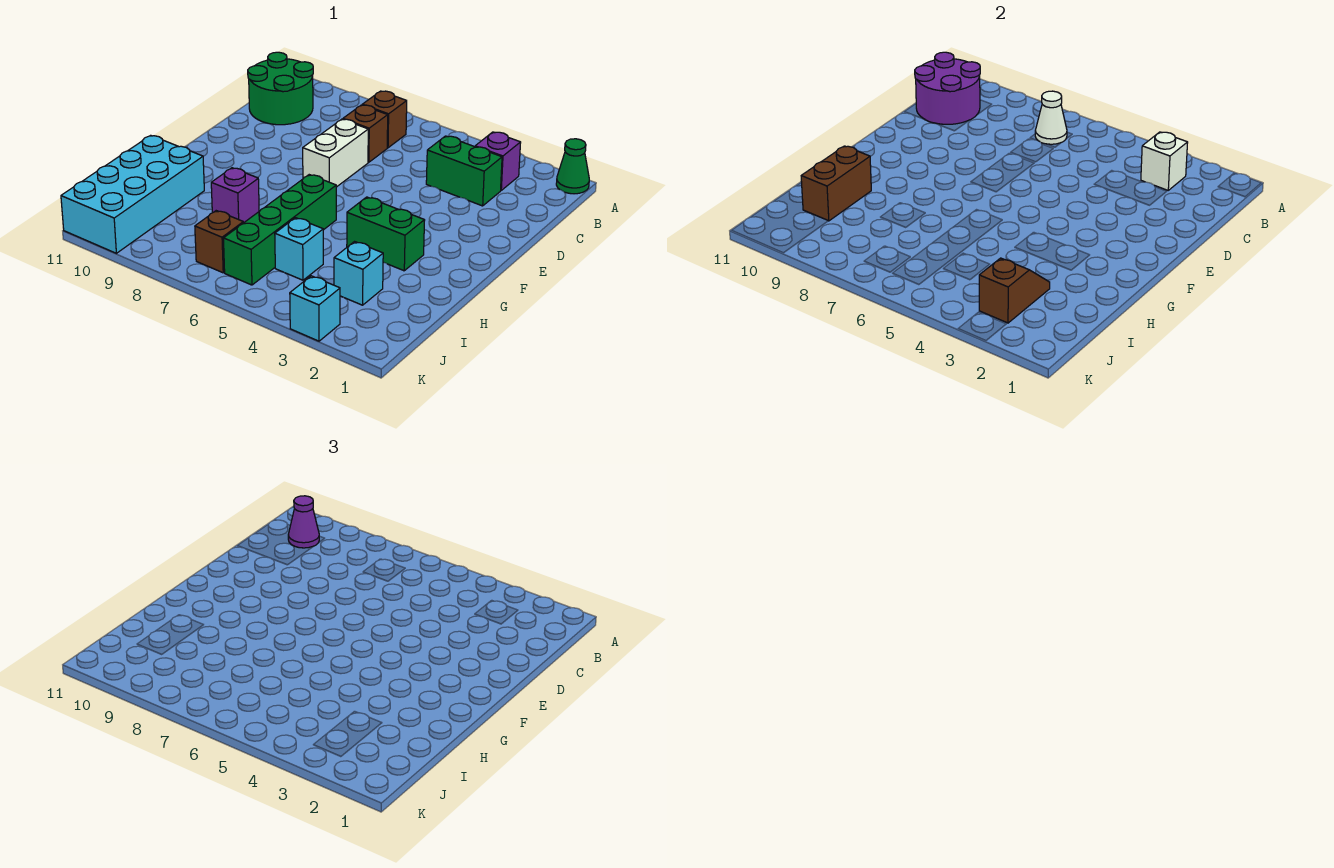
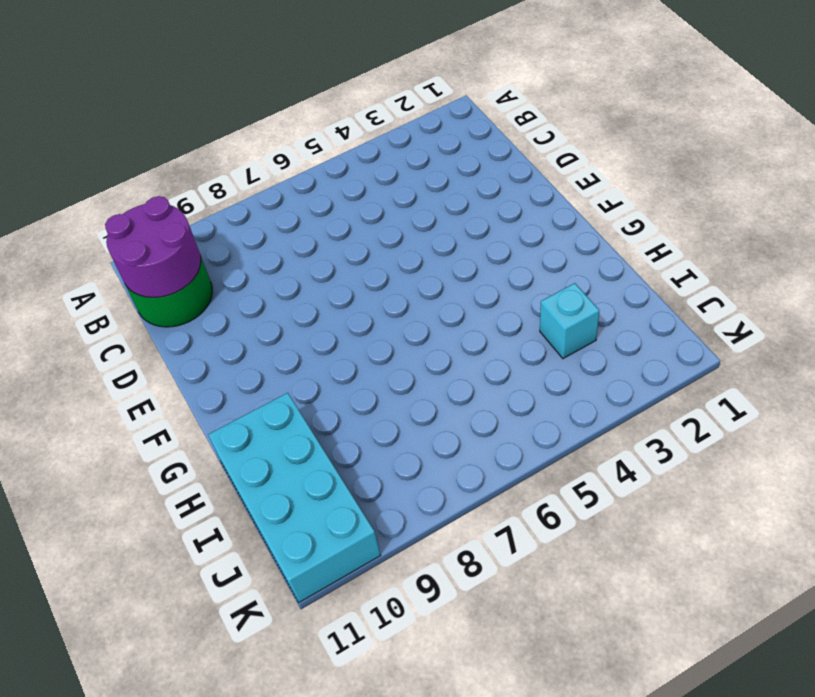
none -> green cone A1 level 1
none -> purple brick B3 level 1
none -> brown brick B7 level 1

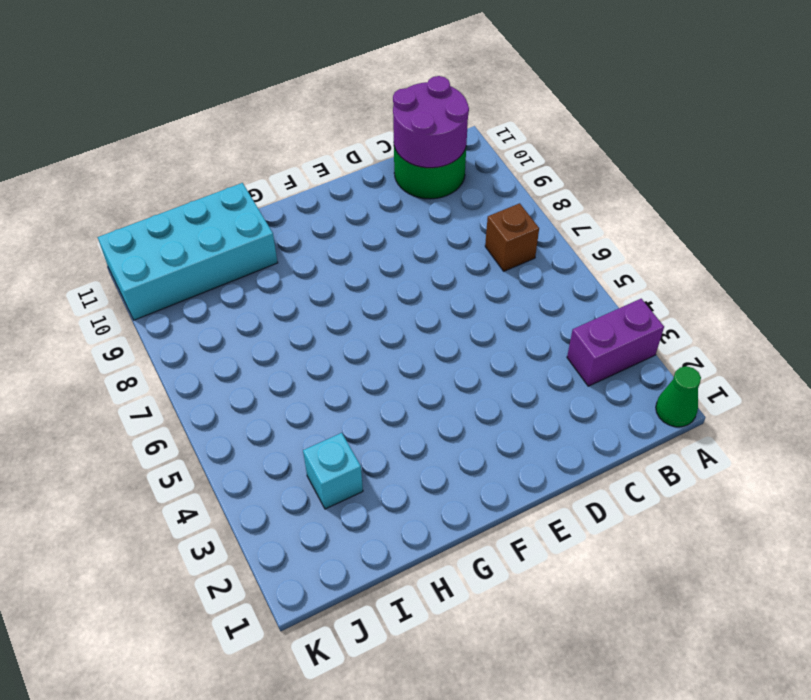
purple brick A3:B3 level 1 -> purple brick B3 level 1
none -> green brick C3:C4 level 1
none -> brown brick C7 level 1
none -> white brick D7:E7 level 1

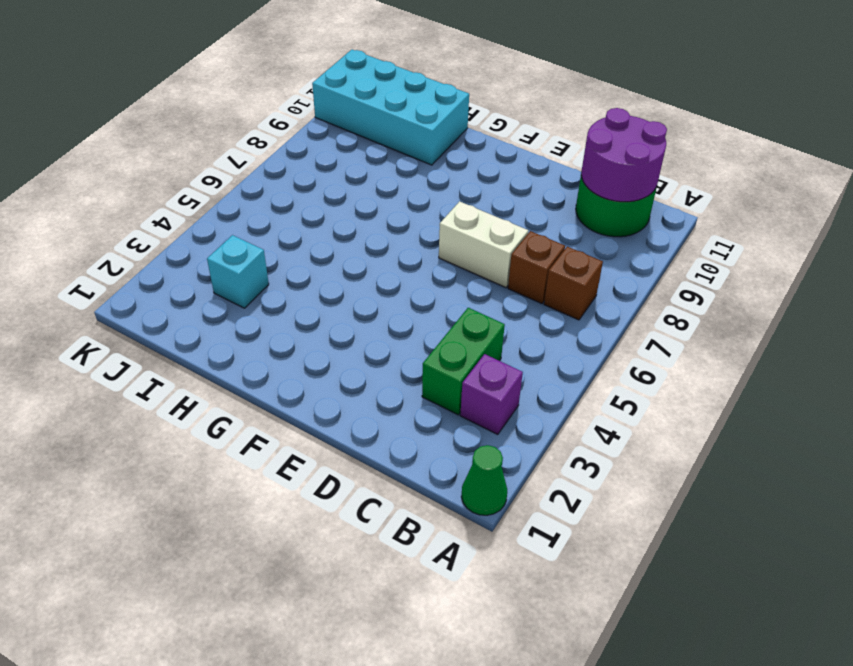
none -> green brick G3:G4 level 1
none -> green brick G6:J6 level 1
none -> purple brick H8 level 1

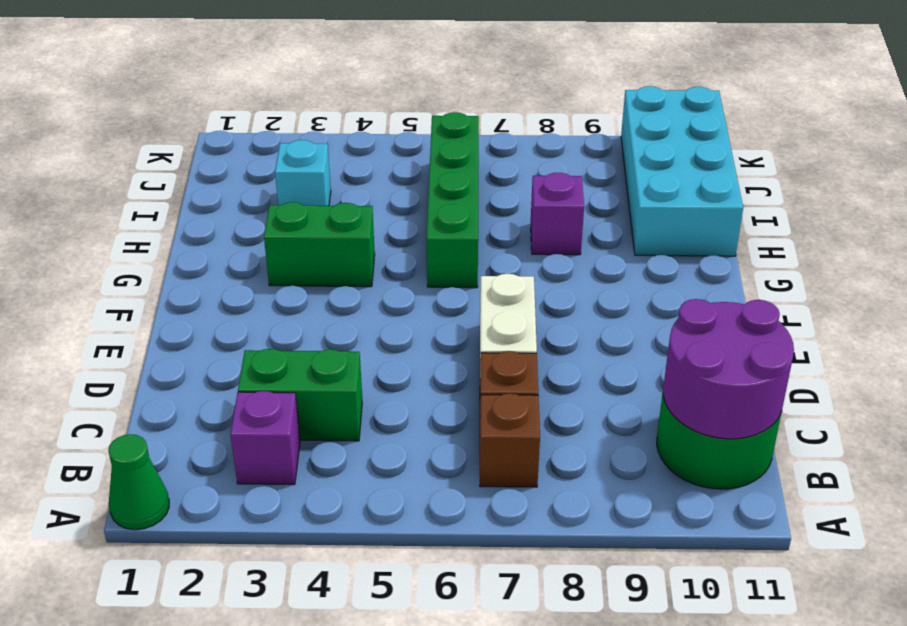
none -> cyan brick I5 level 1
none -> brown brick J7 level 1
none -> cyan brick K3 level 1

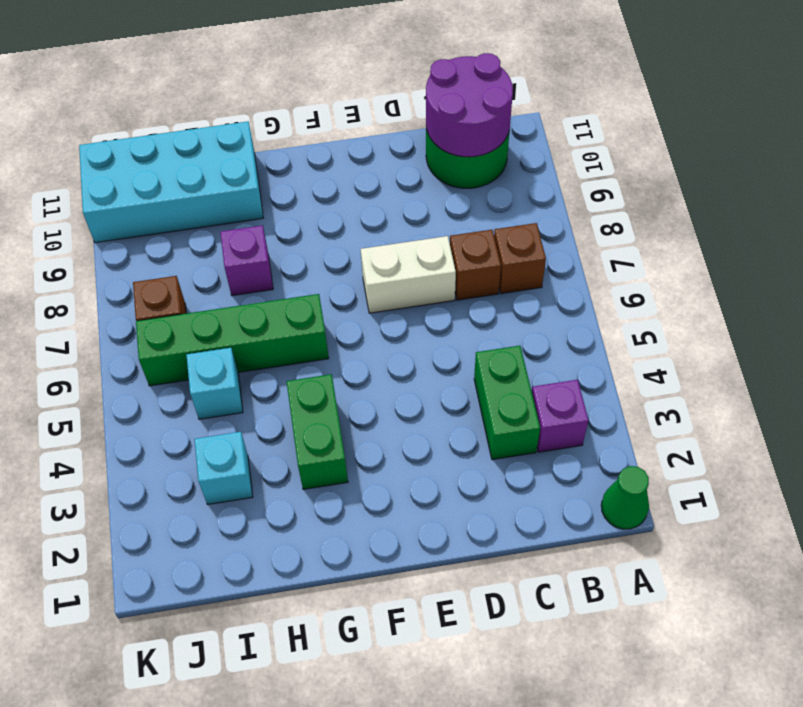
none -> cyan brick K3 level 1
none -> white brick B3 level 2
none -> white cone B7 level 2

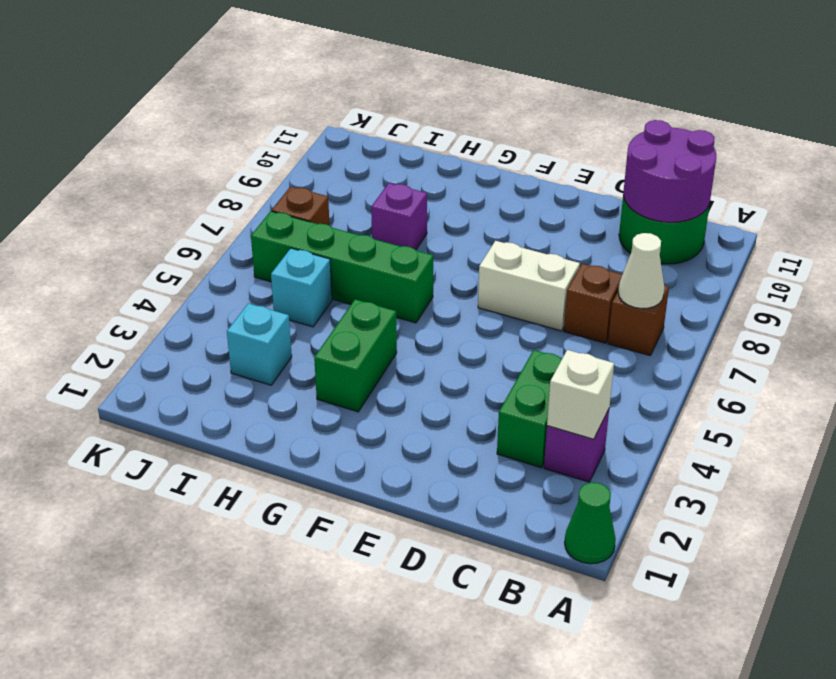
none -> cyan brick H10:K11 level 1
none -> cyan brick K3 level 1
none -> brown brick H10:I10 level 2

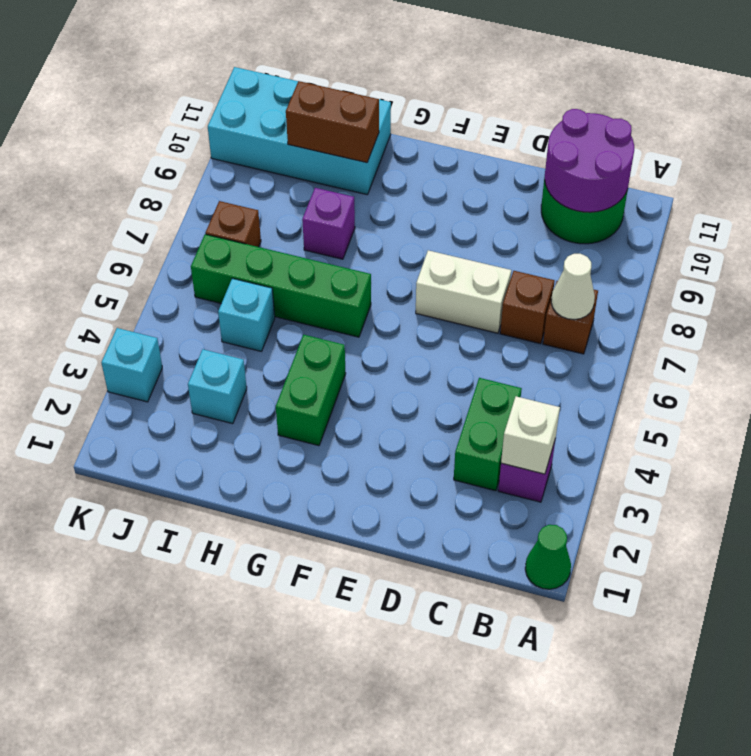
none -> brown slope I3:J3 level 2 top J
none -> purple cone B10 level 3

